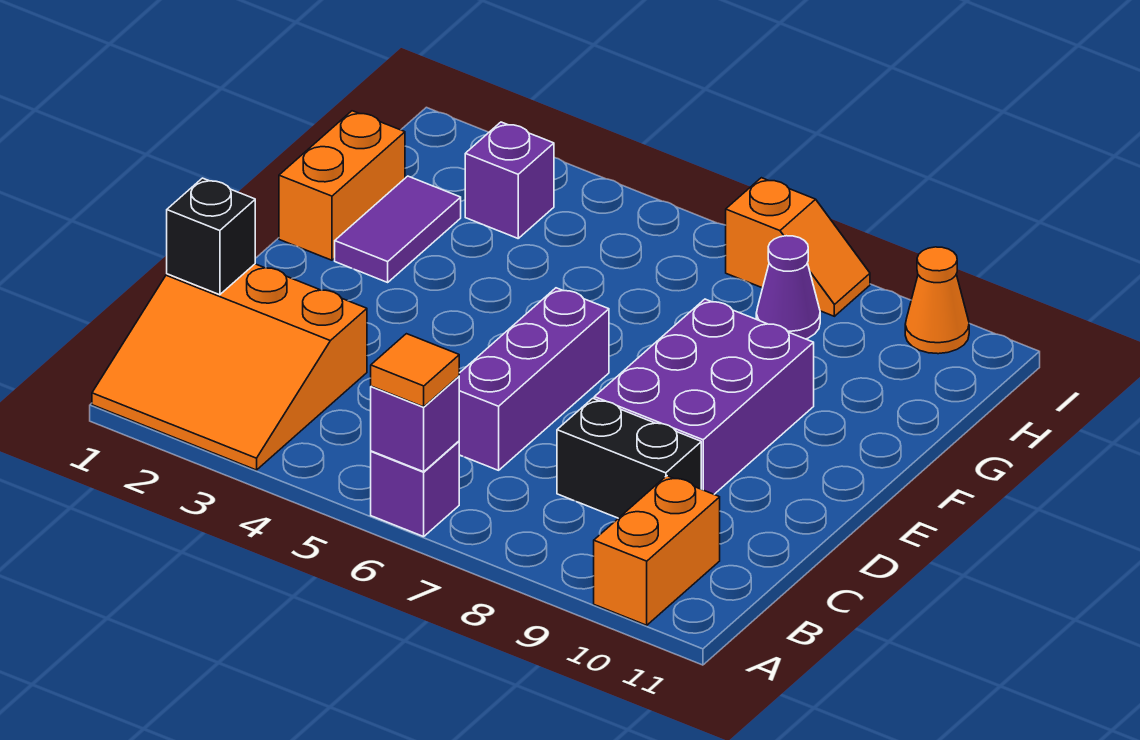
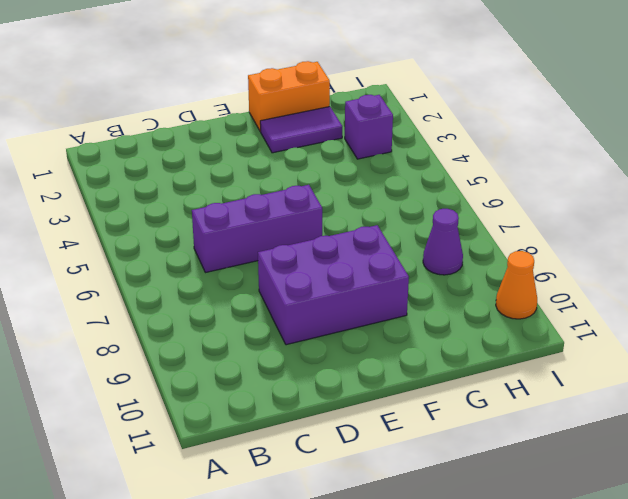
none -> orange slope A1:C3 level 1 top C
none -> purple brick A6 level 1
none -> orange brick A10:B10 level 1

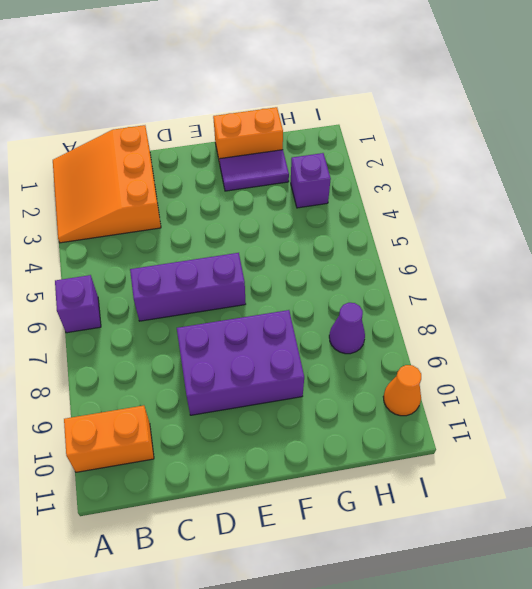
none -> black brick C8:C9 level 1
none -> orange slope I7:I8 level 1 top 7
none -> purple brick A6 level 2

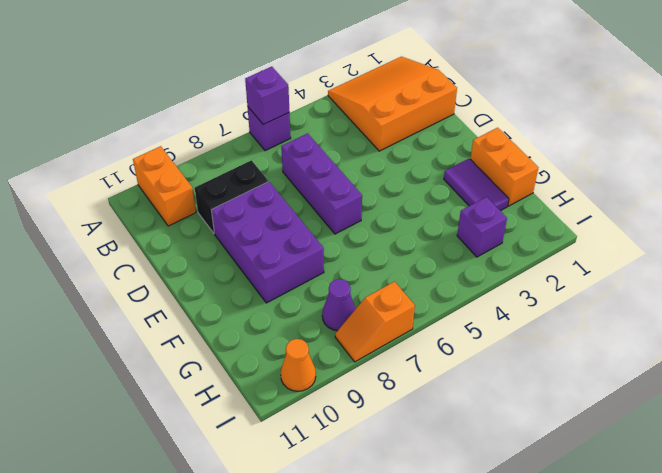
none -> black brick C1 level 2
none -> orange tile A6 level 3

